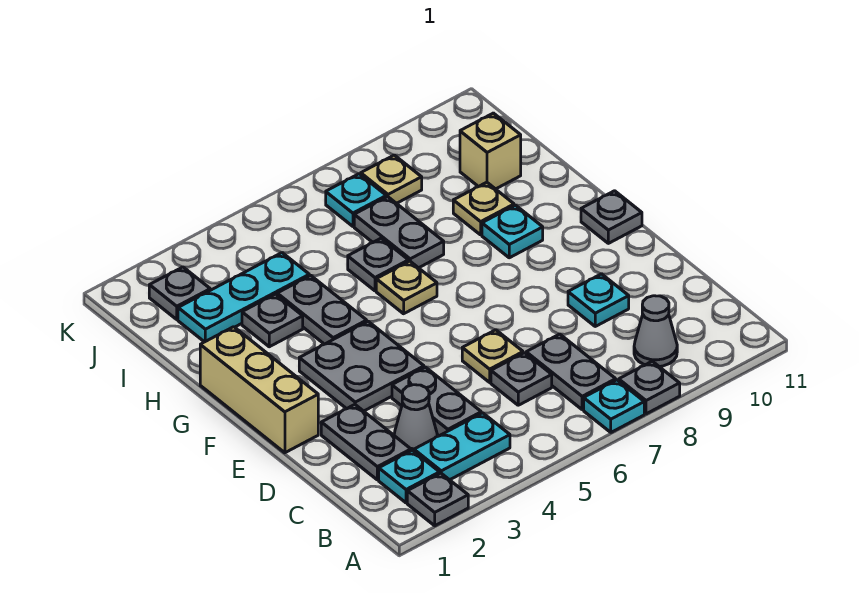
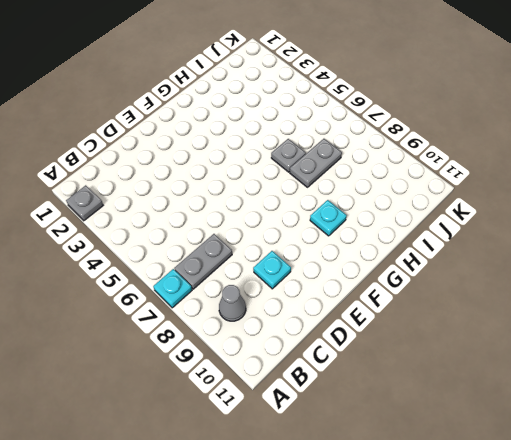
none -> grey plate A8 level 1
none -> cyan plate B2 level 1
none -> cyan plate B3:B4 level 1

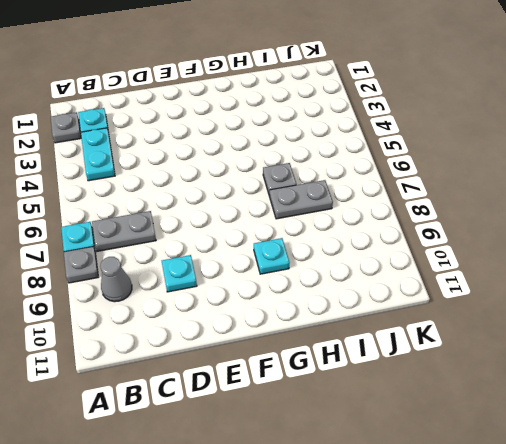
none -> grey plate C2:D2 level 1
none -> grey cone C3 level 1
none -> grey plate C4:D4 level 1

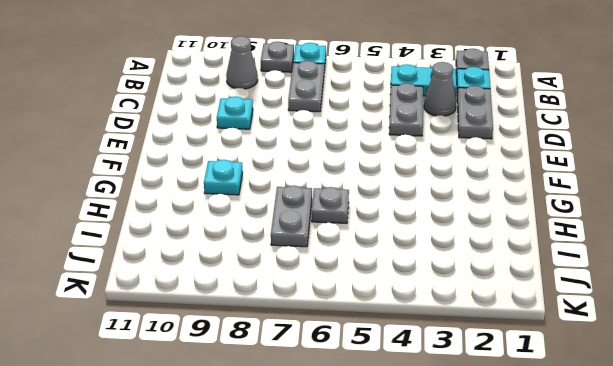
none -> grey plate C6 level 1
none -> tan plate D6 level 1
none -> tan brick E1:G1 level 1

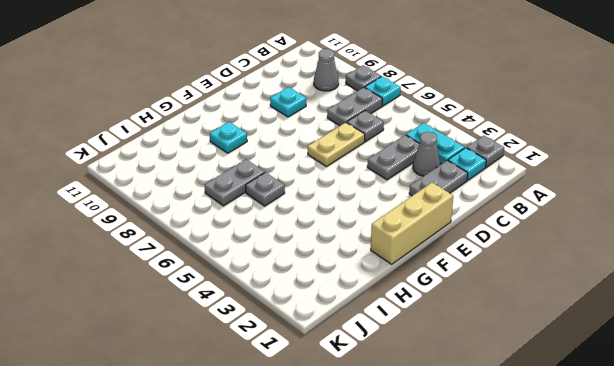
tan plate D6:E6 level 1 -> tan plate D6 level 1
none -> grey plate E3:F4 level 1
none -> grey plate F11 level 1
none -> grey plate G4:H4 level 1

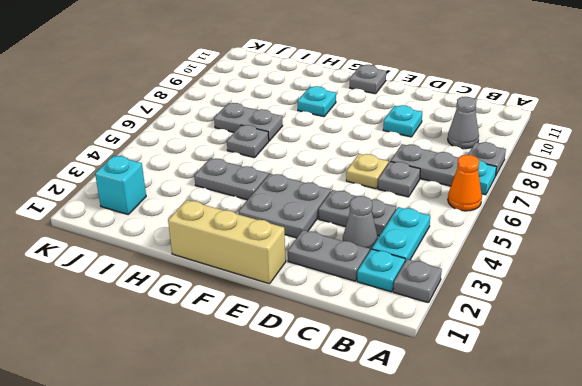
orange cone A6 level 1 -> none
cyan brick J2 level 1 -> grey plate J2 level 1
none -> tan plate G6 level 1
none -> grey plate H3 level 1
none -> tan plate H9 level 1

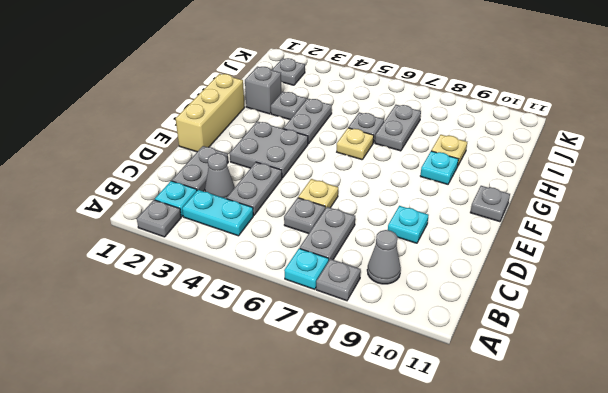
grey brick H2 level 1 -> none
none -> cyan plate I2:I4 level 1
none -> tan brick I10 level 1
none -> cyan plate J7 level 1

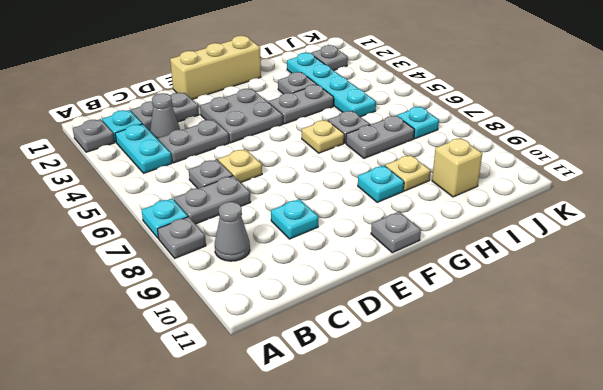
cyan plate I2:I5 level 1 -> cyan plate I2:I4 level 1
none -> tan plate J8 level 1

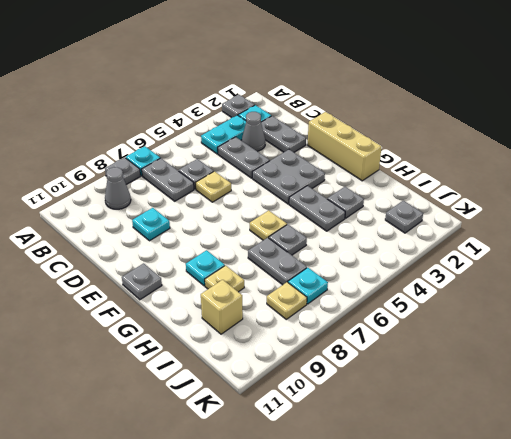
none -> cyan plate I2:I4 level 1

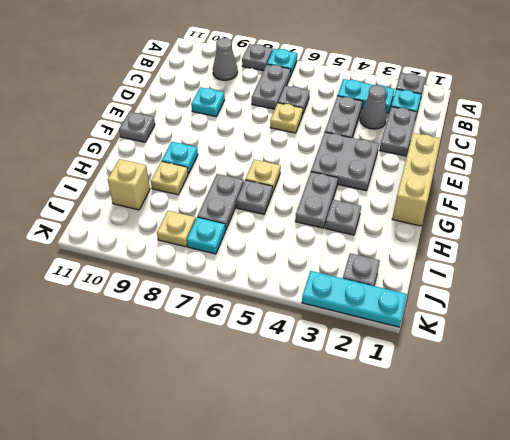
cyan plate K1:K3 level 1 -> cyan plate I2:I4 level 1

